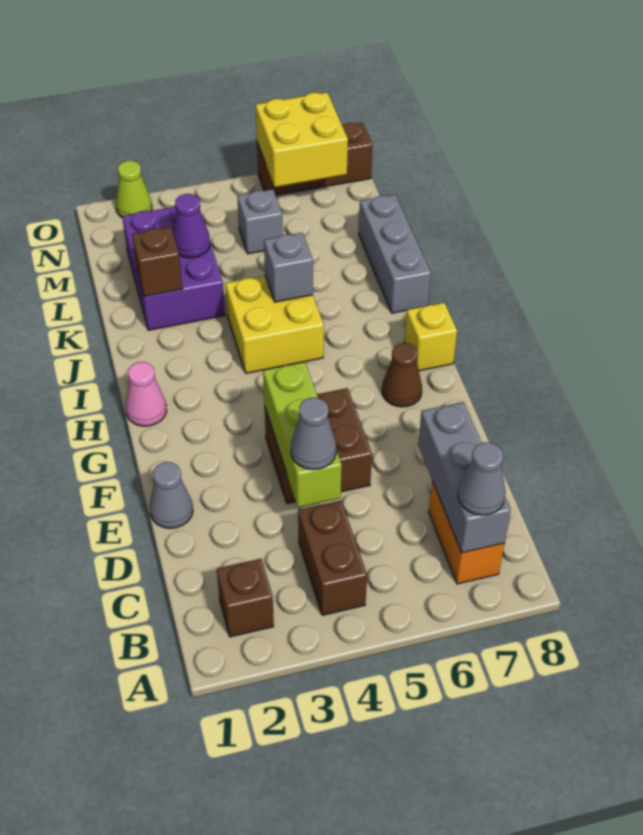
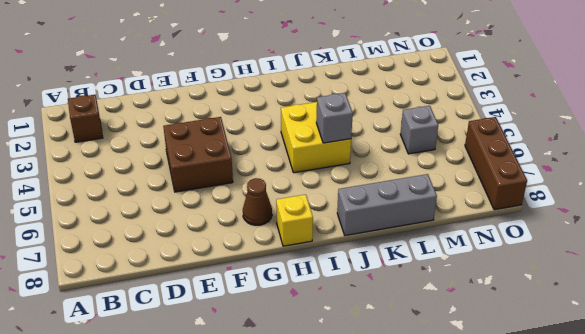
none -> brown brick B4:C4 level 1
none -> orange brick B7:C7 level 1
none -> grey cone E1 level 1

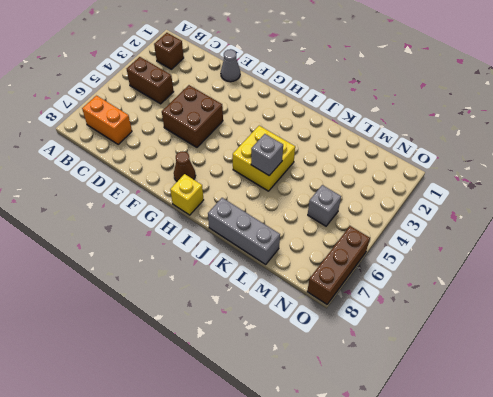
none -> pink cone H1 level 1
none -> purple brick K2:M3 level 1
none -> lime cone O2 level 1

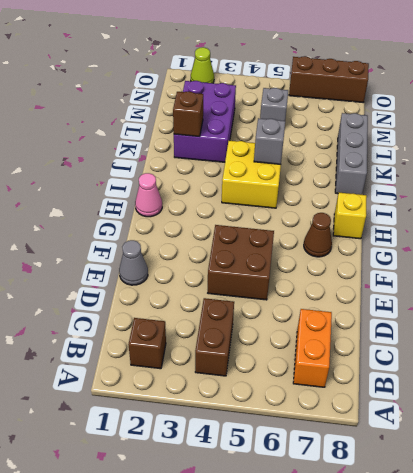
none -> grey brick B7:D7 level 2
none -> lime brick D4:F4 level 2
none -> purple cone L3 level 2

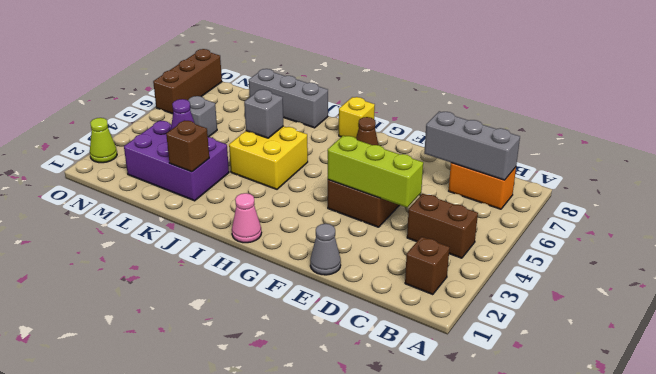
none -> yellow brick N6:O7 level 2
none -> grey cone B7 level 3
none -> grey cone D4 level 3

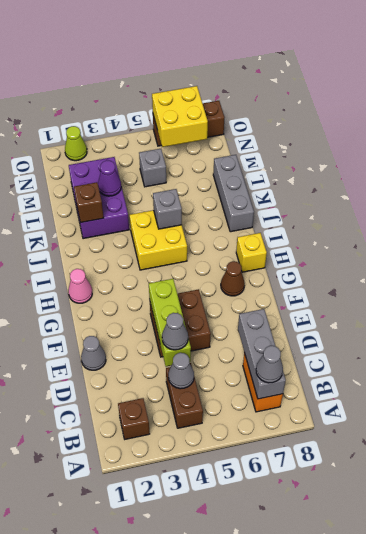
grey cone C4 level 2 -> none

